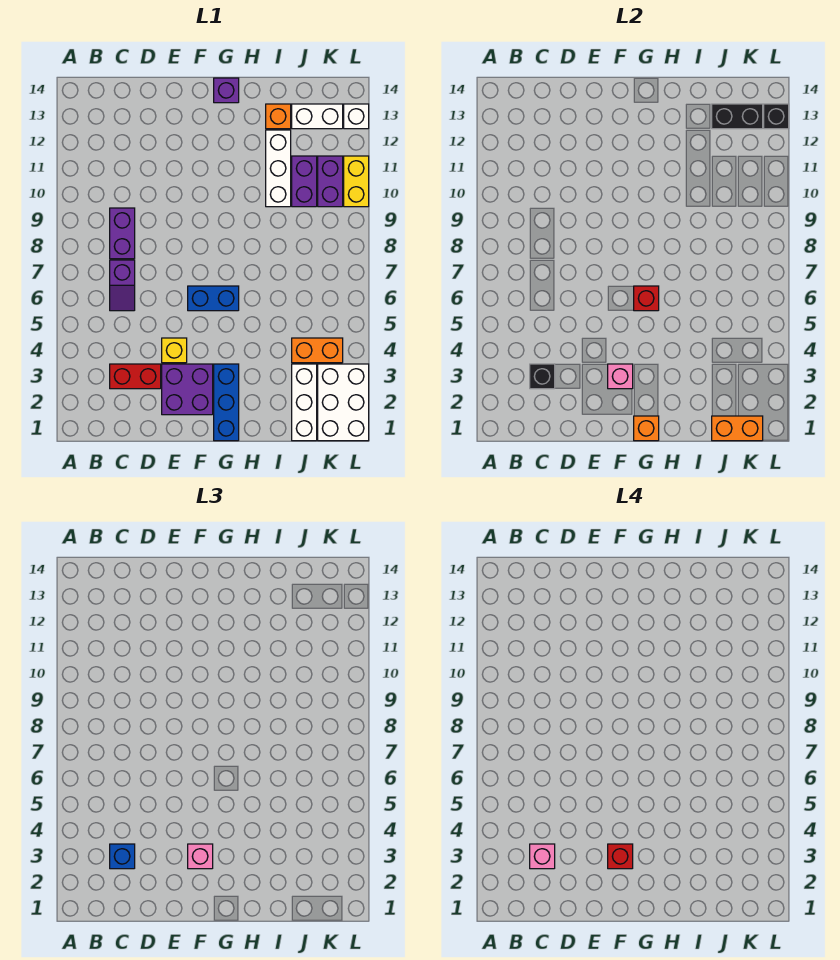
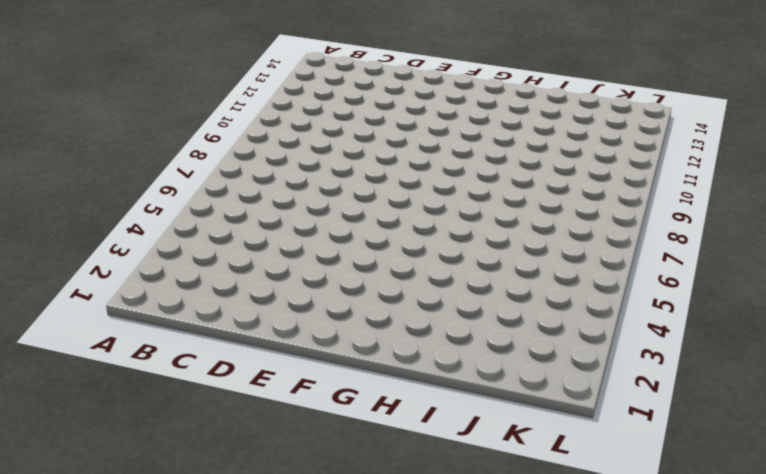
none -> red brick C3:D3 level 1
none -> purple slope C6:C7 level 1 top 7
none -> purple brick C8:C9 level 1

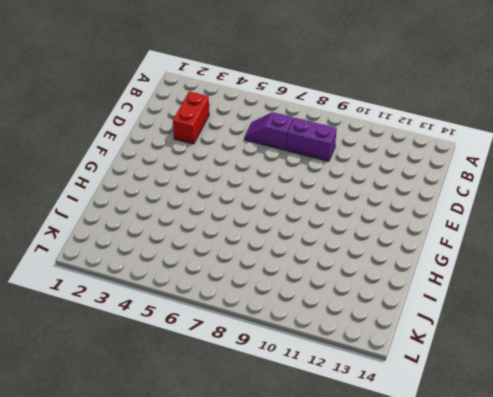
none -> purple brick E2:F3 level 1
none -> yellow brick E4 level 1
none -> blue brick F6:G6 level 1

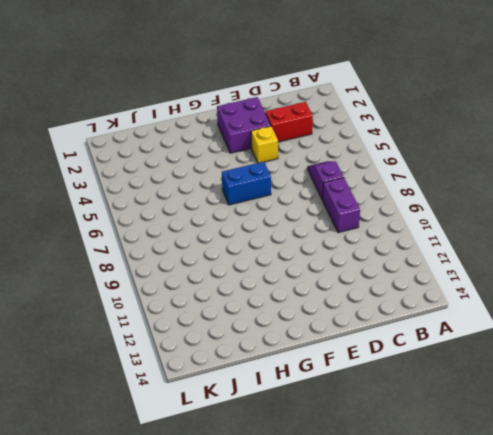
none -> blue brick G1:G3 level 1
none -> purple brick G14 level 1
none -> white brick I10:I12 level 1

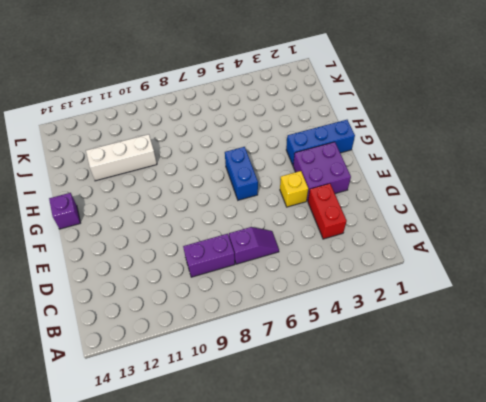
none -> orange brick I13 level 1
none -> white brick J1:J3 level 1
none -> orange brick J4:K4 level 1

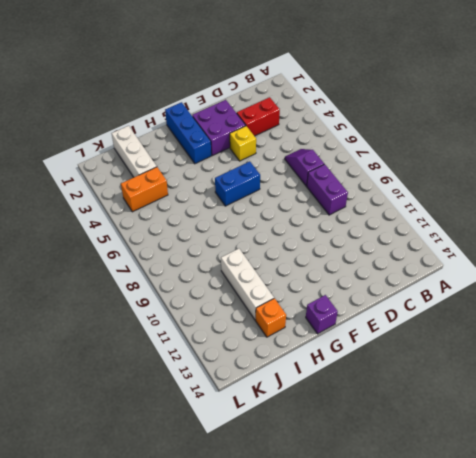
none -> purple brick J10:J11 level 1
none -> white brick J13:K13 level 1
none -> white brick K1:L3 level 1

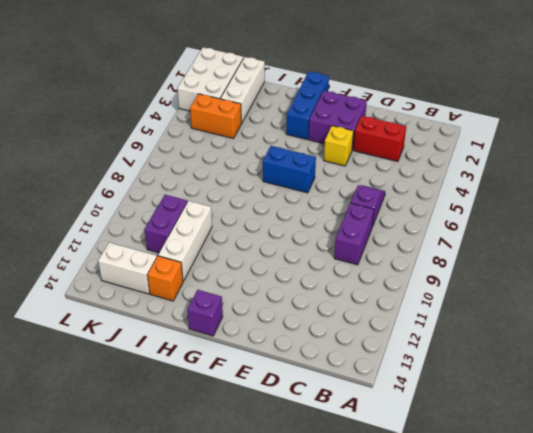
none -> purple brick K10:K11 level 1
none -> yellow brick L10:L11 level 1
none -> white brick L13 level 1

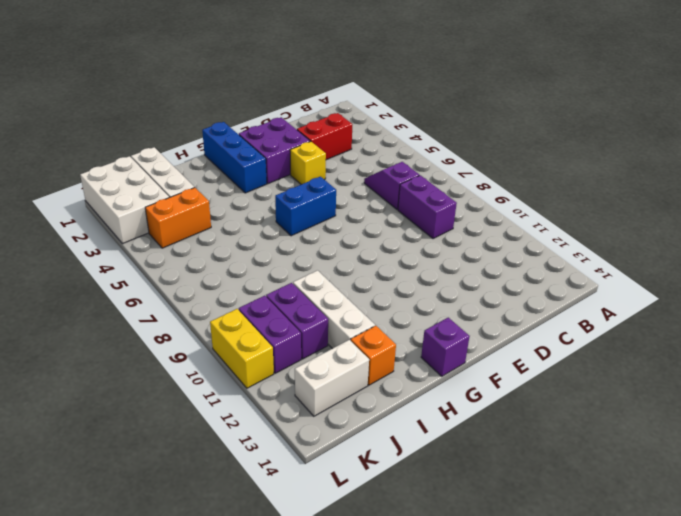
none -> white brick L13 level 1
none -> black brick C3 level 2
none -> pink brick F3 level 2

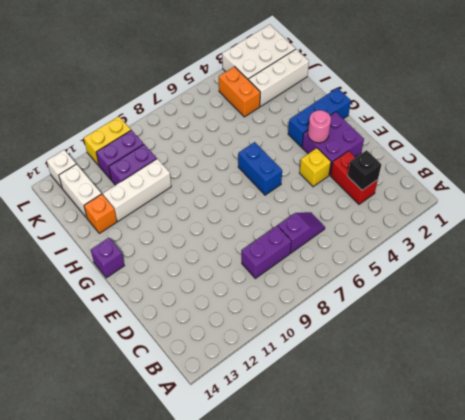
pink round brick F3 level 2 -> pink brick F3 level 2
none -> orange brick G1 level 2
none -> red brick G6 level 2
none -> orange brick J1:K1 level 2

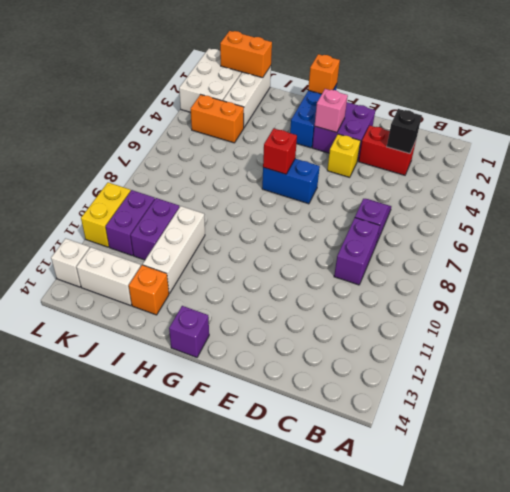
none -> black brick J13:K13 level 2
none -> black brick L13 level 2
none -> blue brick C3 level 3

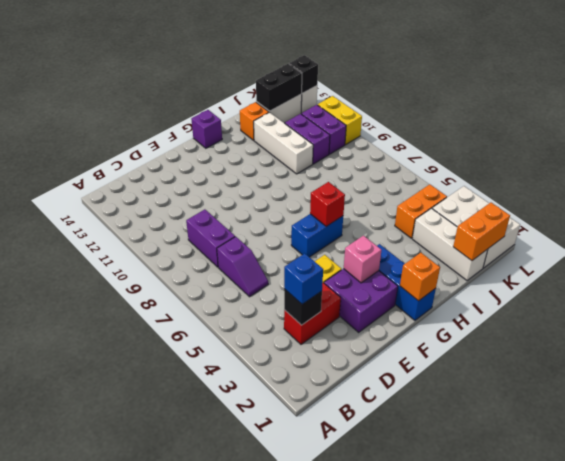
none -> pink brick F3 level 3
none -> pink brick C3 level 4
none -> red brick F3 level 4

